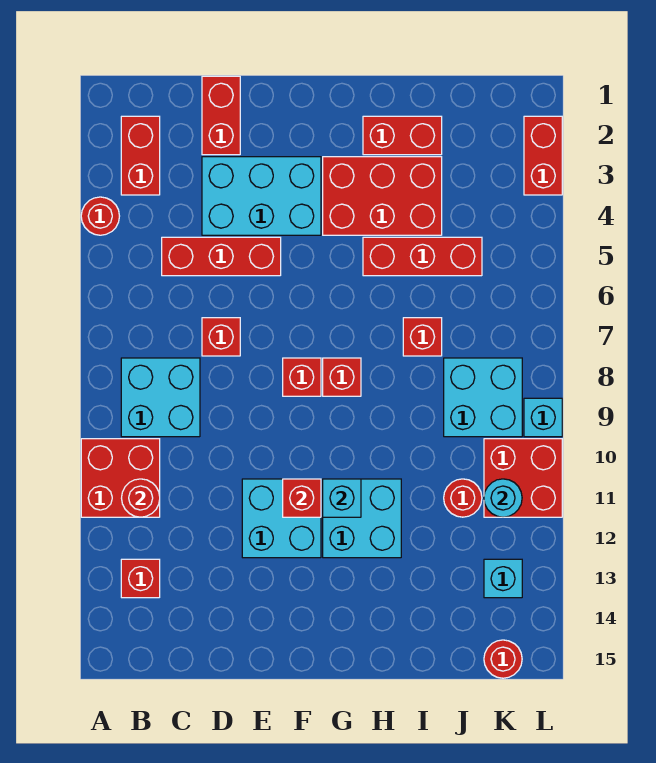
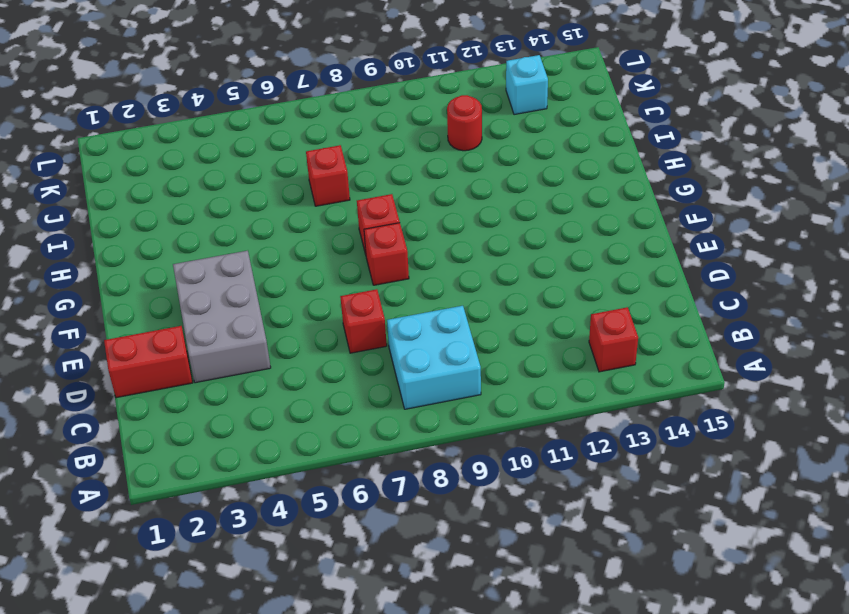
grey brick D3:F4 level 1 -> cyan brick D3:F4 level 1
none -> red round brick A4 level 1
none -> red brick A10:B11 level 1
none -> red brick B2:B3 level 1

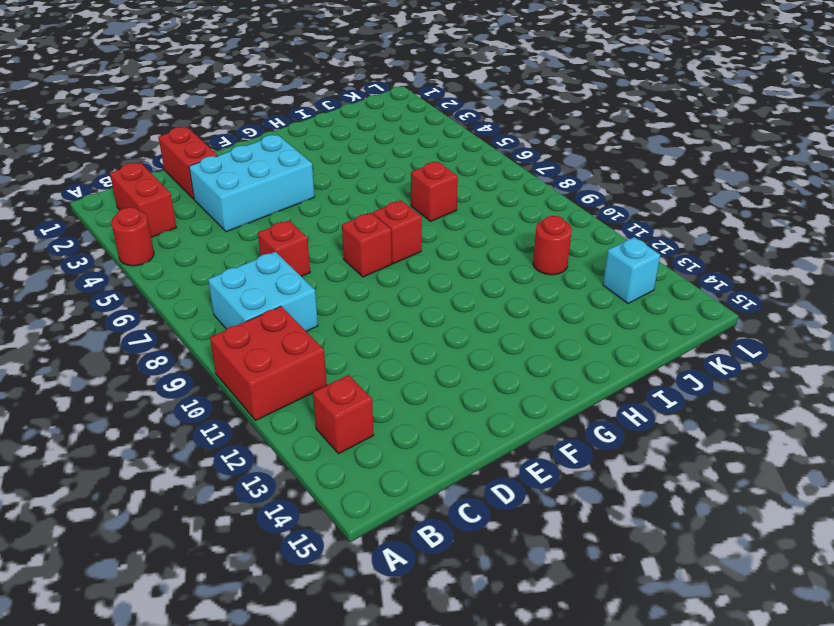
none -> red brick C5:E5 level 1
none -> cyan brick E11:F12 level 1
none -> red brick G3:I4 level 1

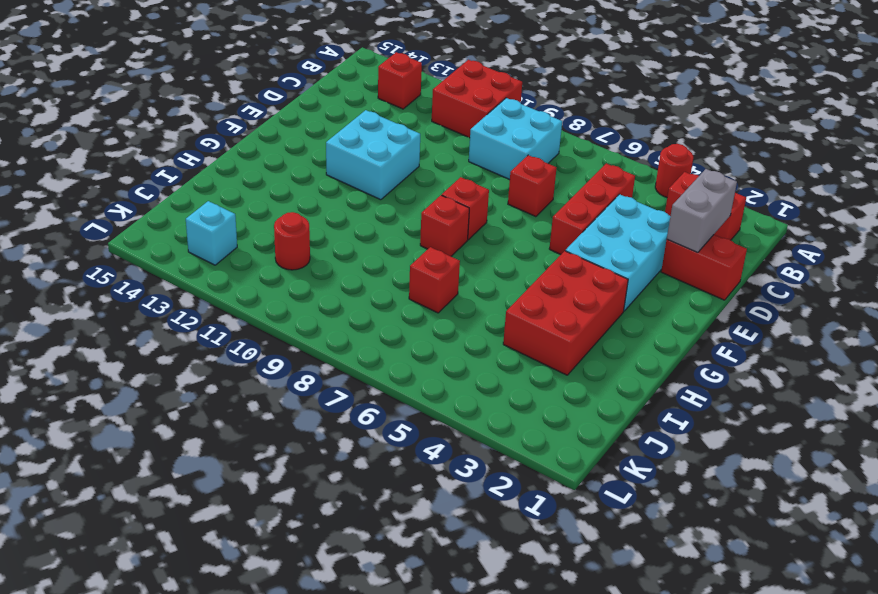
grey brick C2:D2 level 2 -> none
none -> cyan brick G11:H12 level 1
none -> red brick H2:I2 level 1
none -> red brick H5:J5 level 1

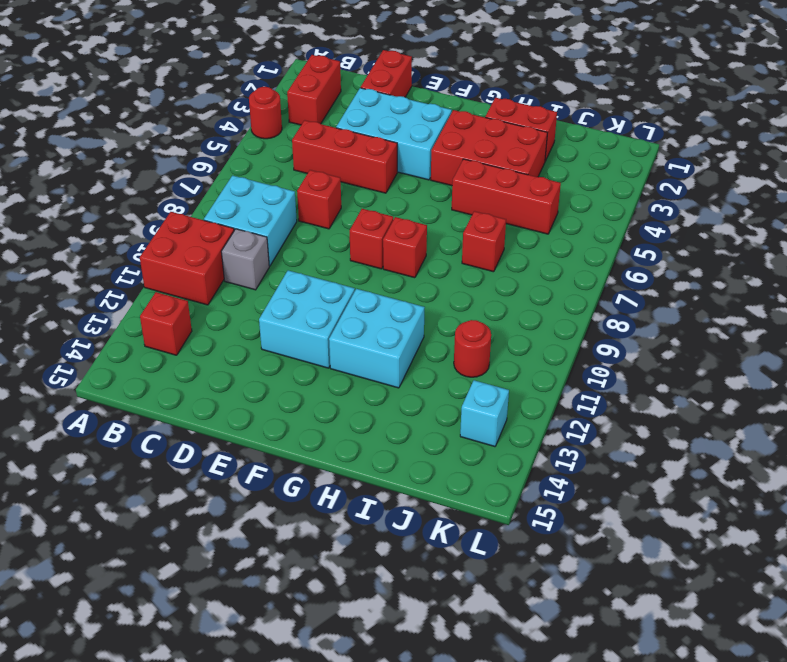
grey brick C10 level 1 -> none
none -> cyan brick J8:K9 level 1
none -> red brick K10:L11 level 1
none -> red round brick K15 level 1

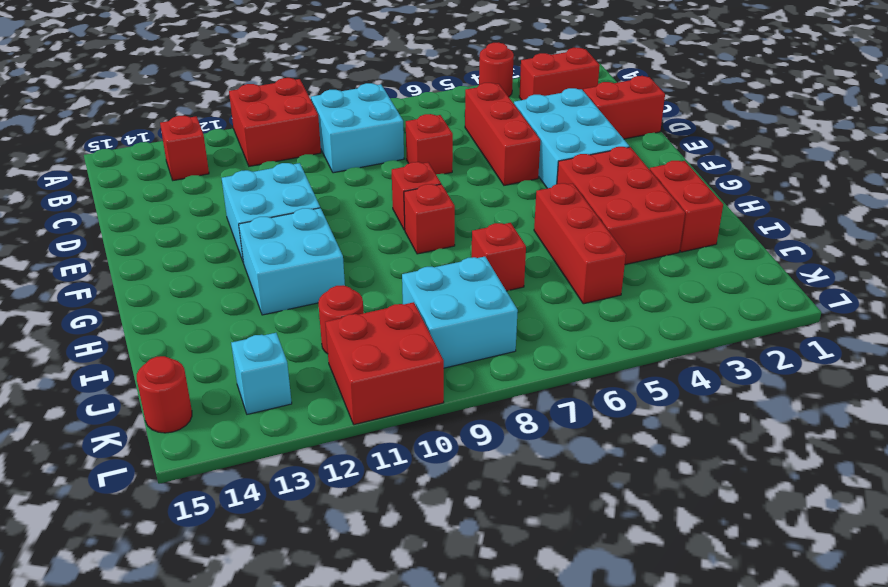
none -> red brick L2:L3 level 1
none -> cyan brick L9 level 1
none -> red round brick B11 level 2

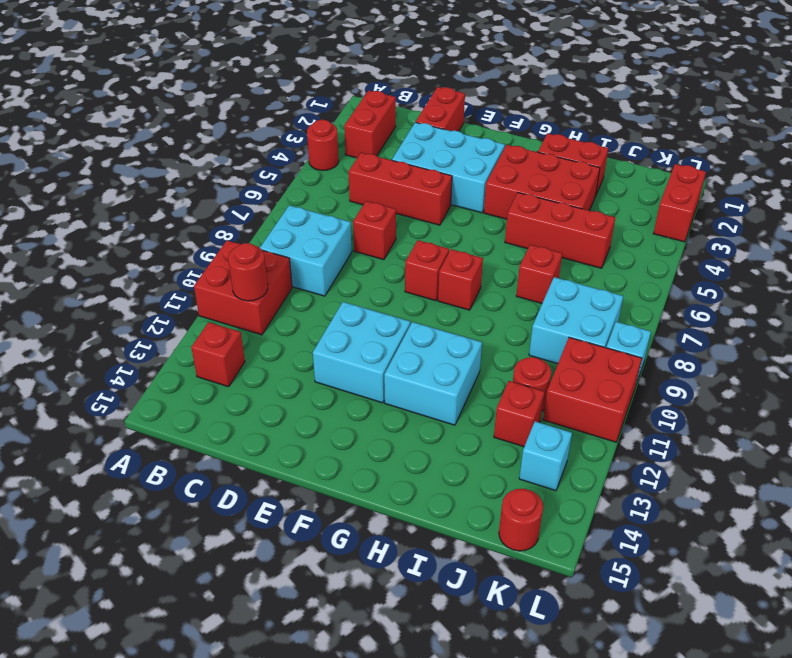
red brick J12 level 1 -> red brick F11 level 2
none -> cyan brick G11 level 2
none -> cyan round brick K11 level 2

